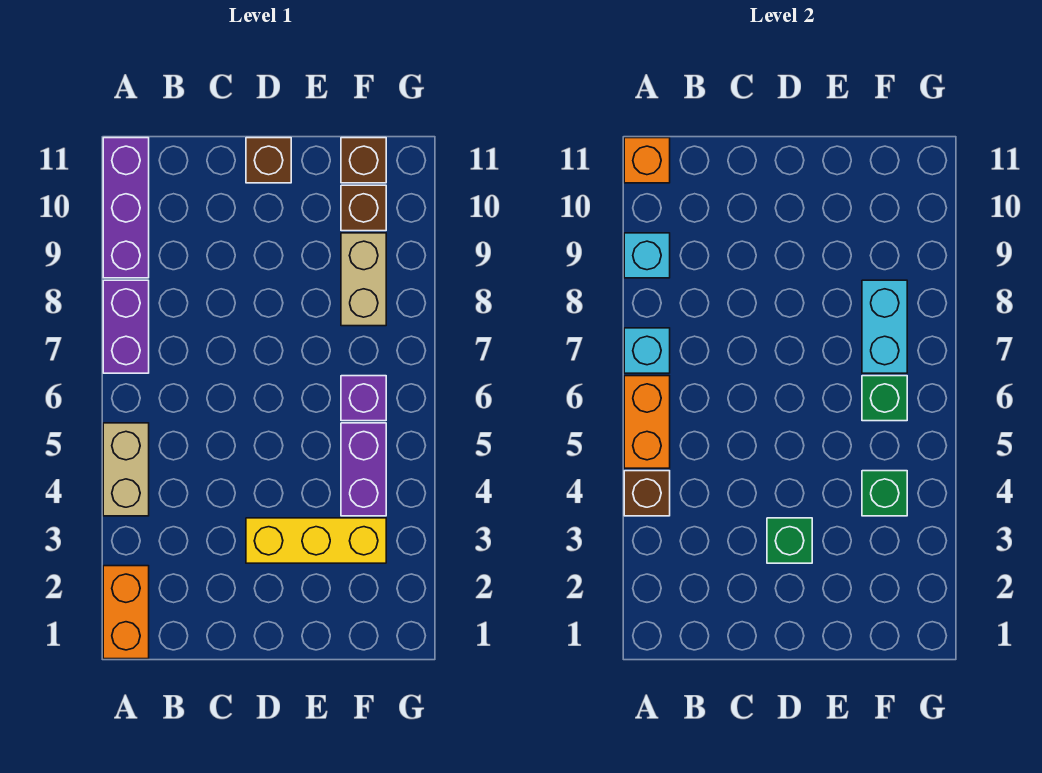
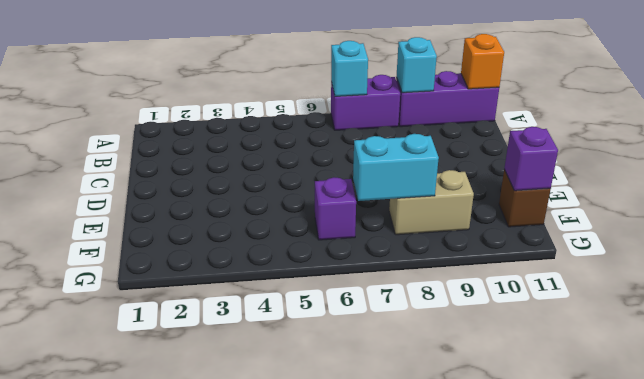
purple brick F11 level 2 -> none
none -> orange brick A1:A2 level 1
none -> tan brick A4:A5 level 1
none -> yellow brick D3:F3 level 1

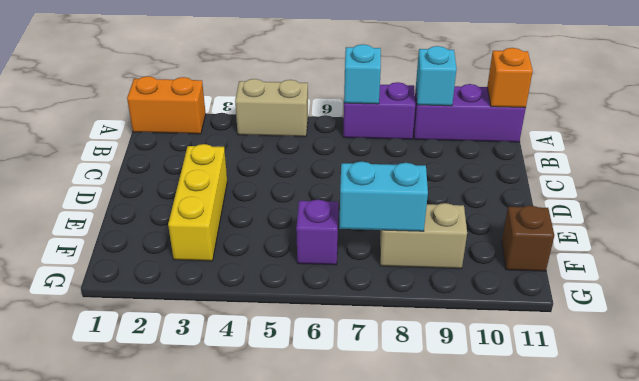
none -> brown brick D11 level 1
none -> purple brick F4:F5 level 1
none -> brown brick F10 level 1

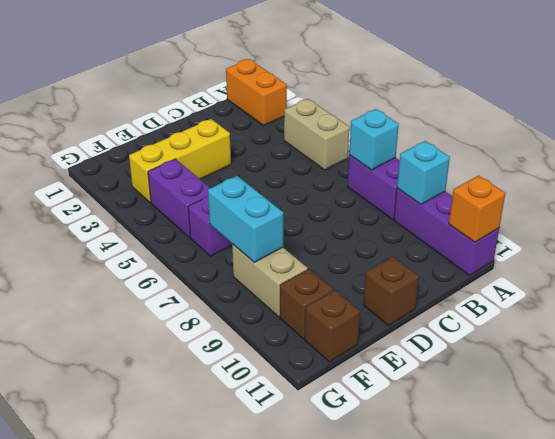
none -> brown brick A4 level 2
none -> orange brick A5:A6 level 2
none -> green brick D3 level 2

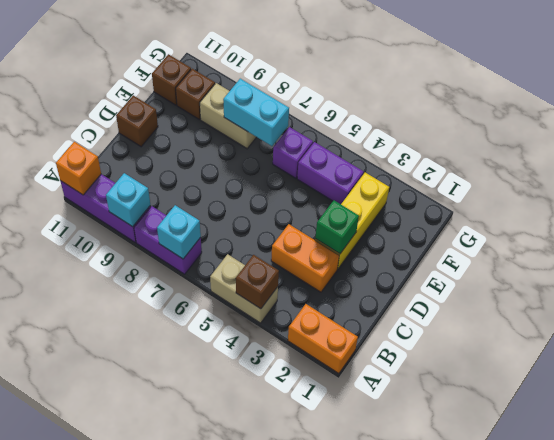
orange brick C3:C4 level 1 -> orange brick A5:A6 level 2
none -> green brick F4 level 2
none -> green brick F6 level 2

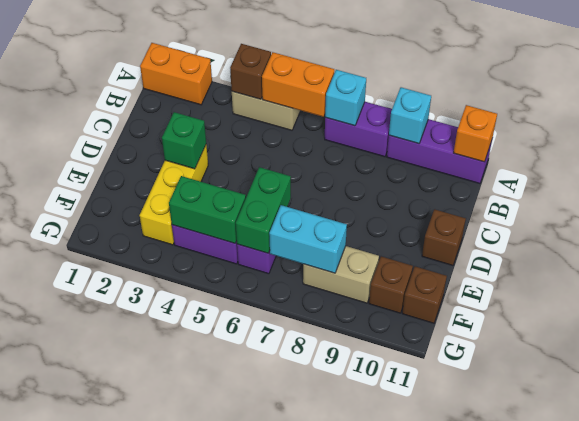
green brick E6:F6 level 2 -> green brick F6 level 2
green brick F4:F5 level 2 -> green brick F4 level 2

